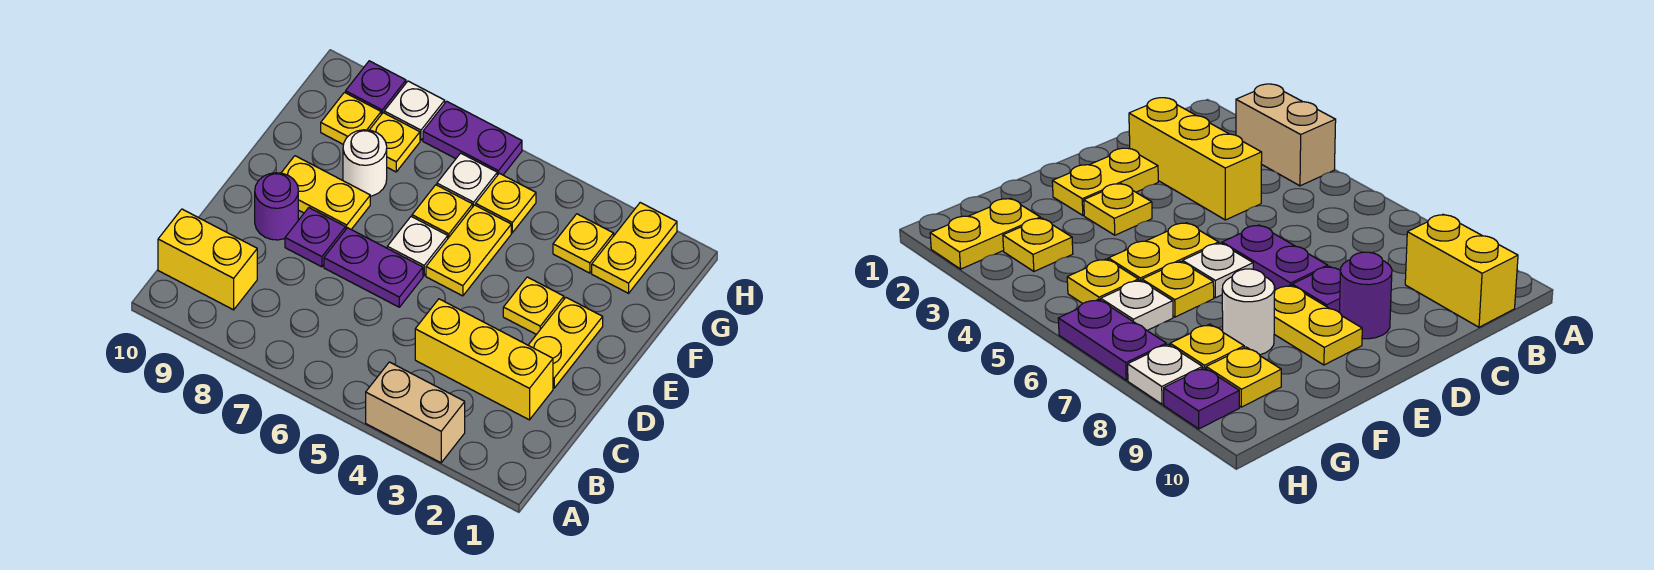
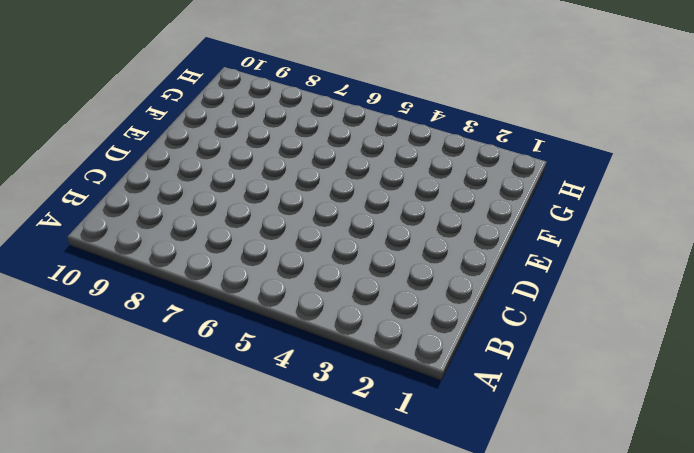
none -> tan brick A3:A4 level 1
none -> yellow brick B9:B10 level 1
none -> yellow brick C2:C4 level 1

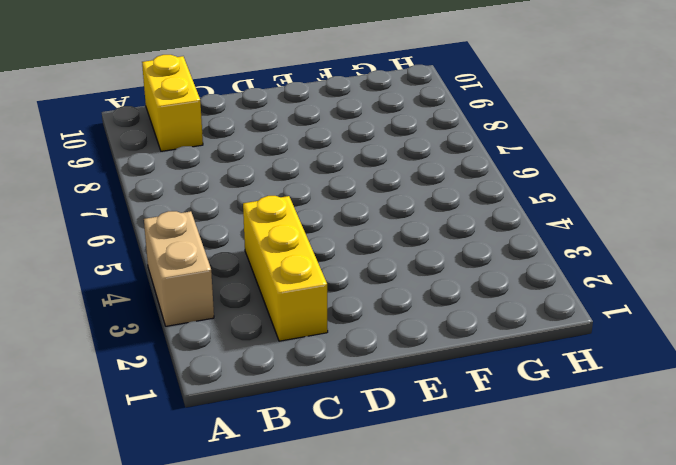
none -> yellow plate D2:E2 level 1
none -> purple plate D6:D7 level 1
none -> purple plate D8 level 1

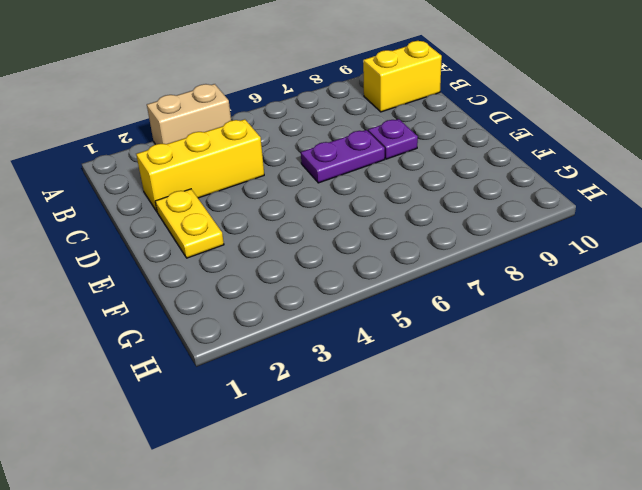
none -> purple round brick D9 level 1
none -> yellow plate E3 level 1
none -> yellow plate E5:F5 level 1

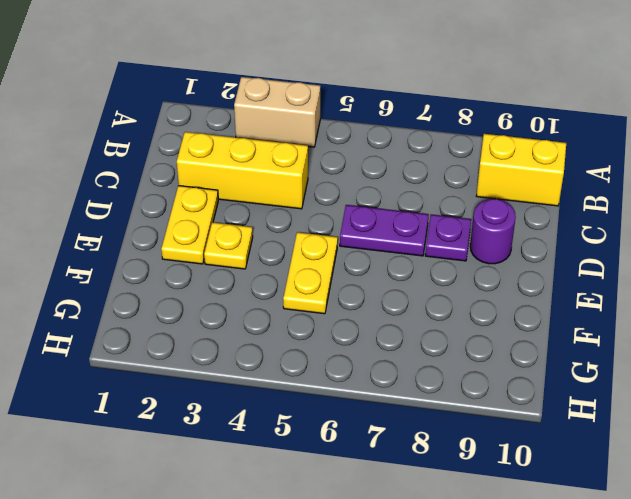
none -> white plate E6 level 1
none -> yellow plate E8:E9 level 1
none -> yellow plate F6 level 1

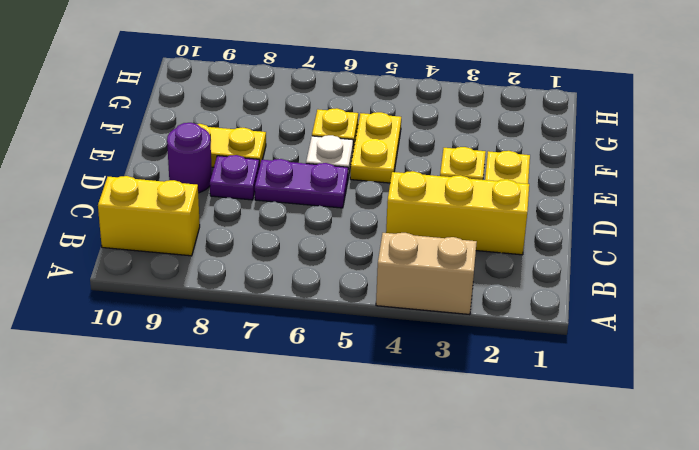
none -> white round brick F8 level 1
none -> yellow plate G2:H2 level 1
none -> yellow plate G3 level 1

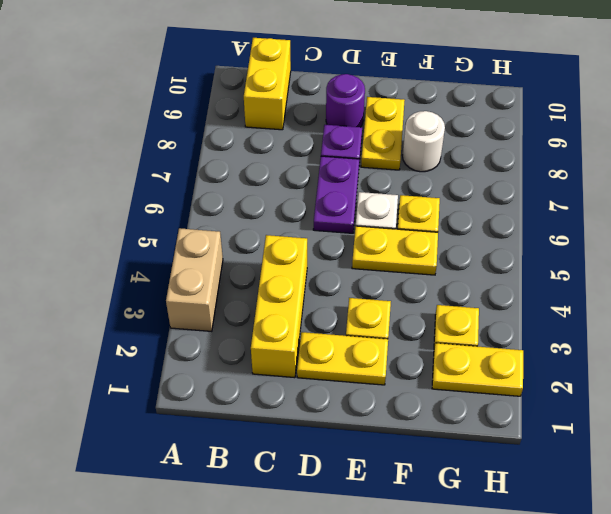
none -> yellow plate G5 level 1
none -> white plate G6 level 1
none -> yellow plate G8 level 1

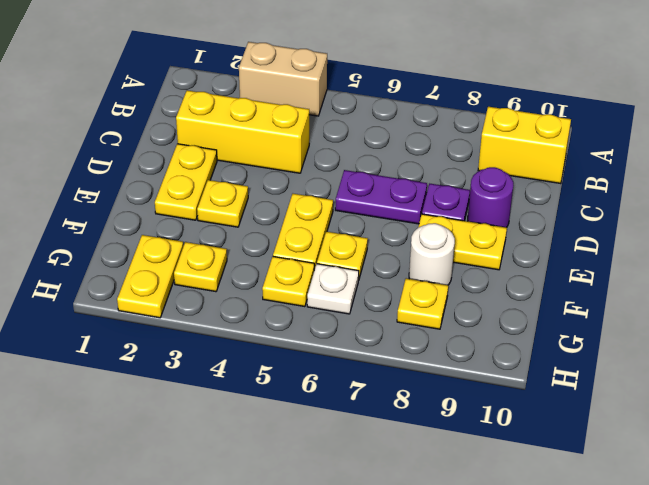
none -> white plate E6 level 1
none -> yellow plate G9 level 1
none -> purple plate H6:H7 level 1

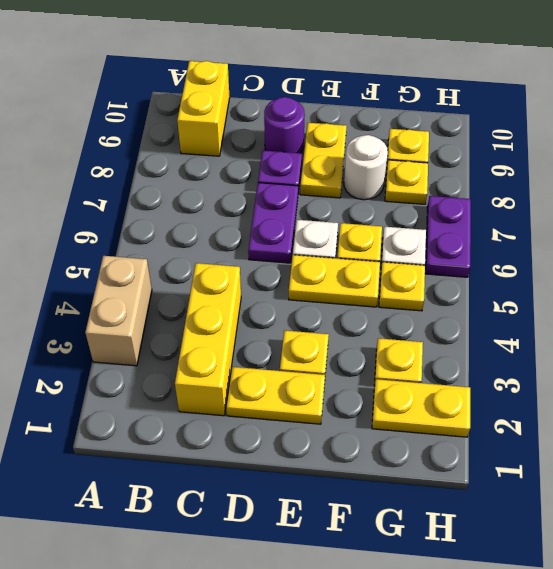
none -> white plate H8 level 1
none -> purple plate H9 level 1

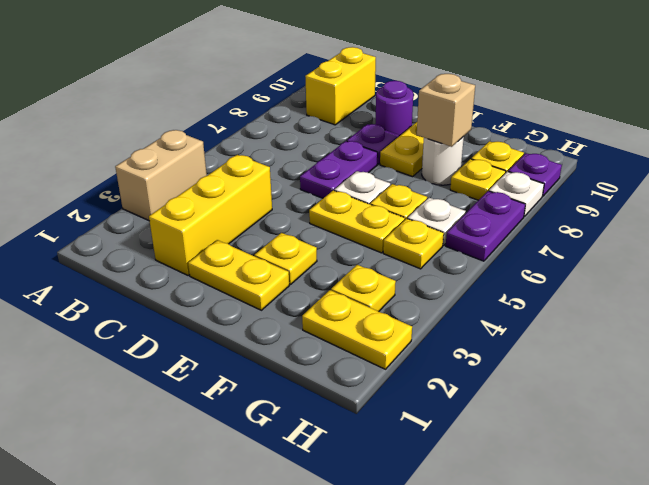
tan brick F8 level 2 -> none

